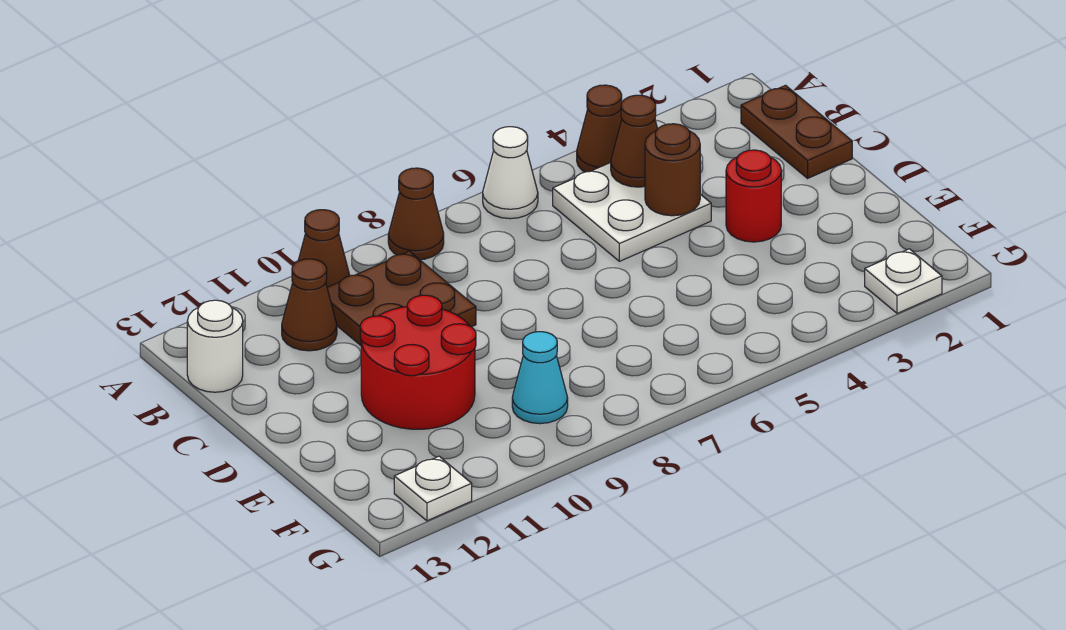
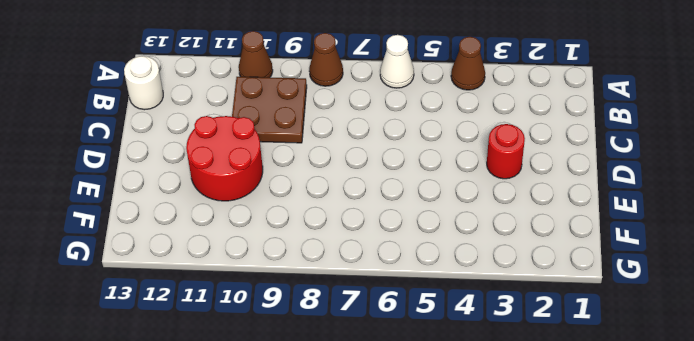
none -> brown plate B1:C1 level 1
none -> white plate B4:C5 level 1
none -> brown cone B11 level 1

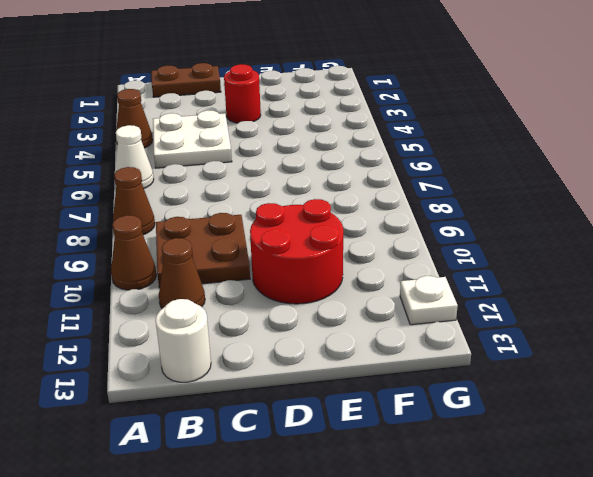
none -> cyan cone F9 level 1
none -> white plate G2 level 1
none -> brown cone B4 level 2

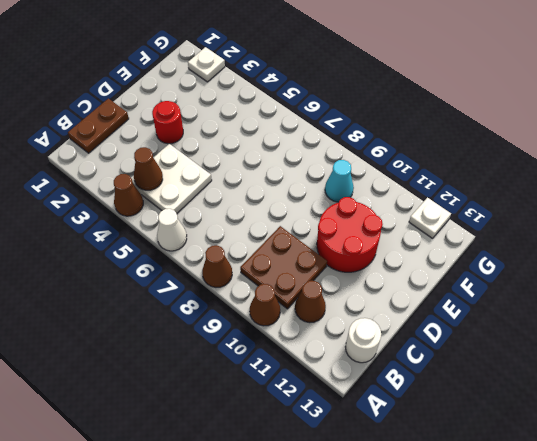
none -> brown round brick C4 level 2

